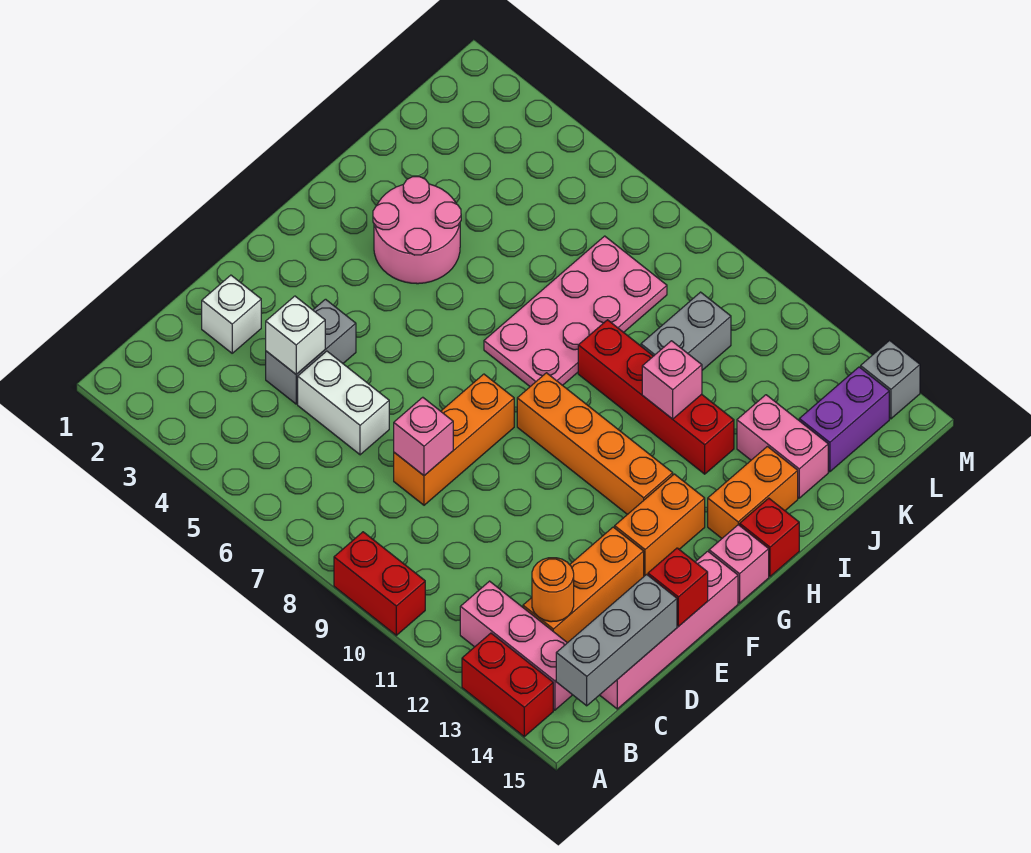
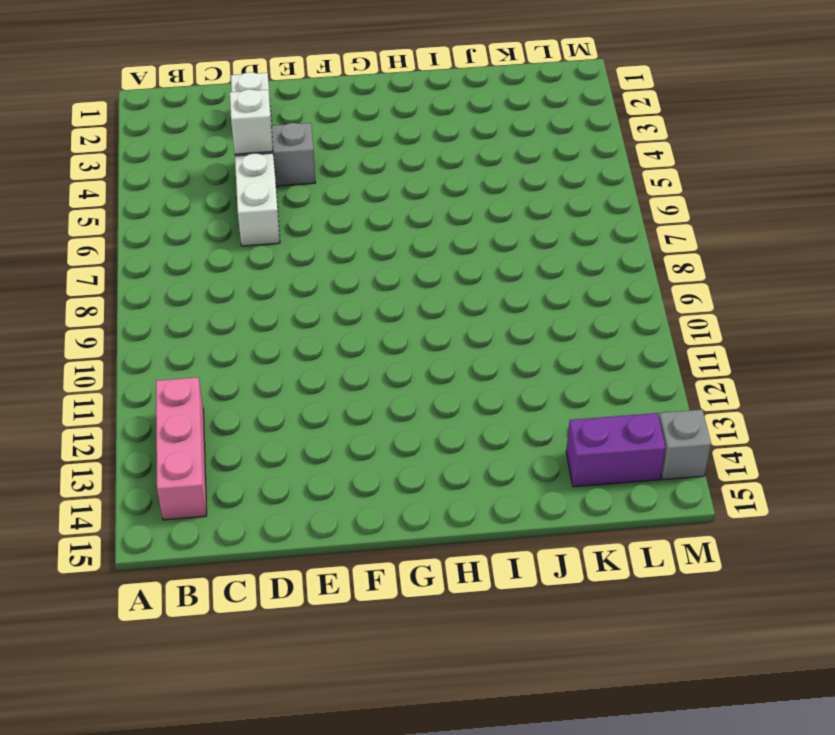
none -> red brick A9:A10 level 1
none -> red brick A13:A14 level 1
none -> orange brick C13:E13 level 1

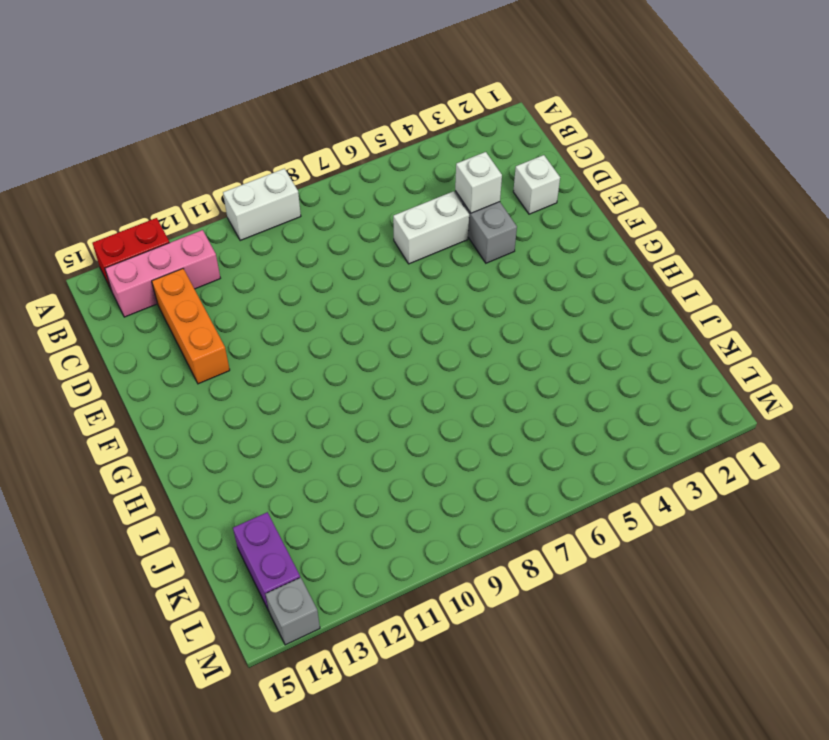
white brick A9:A10 level 1 -> red brick A9:A10 level 1
none -> pink brick C15:F15 level 1
none -> orange brick D8:F8 level 1
none -> orange brick F13:G13 level 1

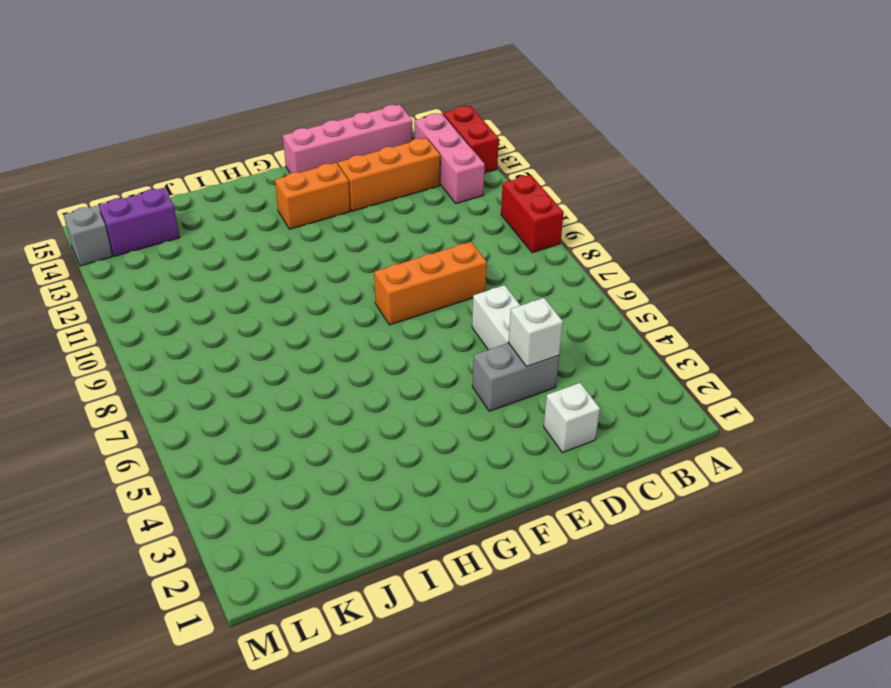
none -> orange brick G9:G12 level 1
none -> pink brick G15 level 1
none -> pink round brick H3:I4 level 1

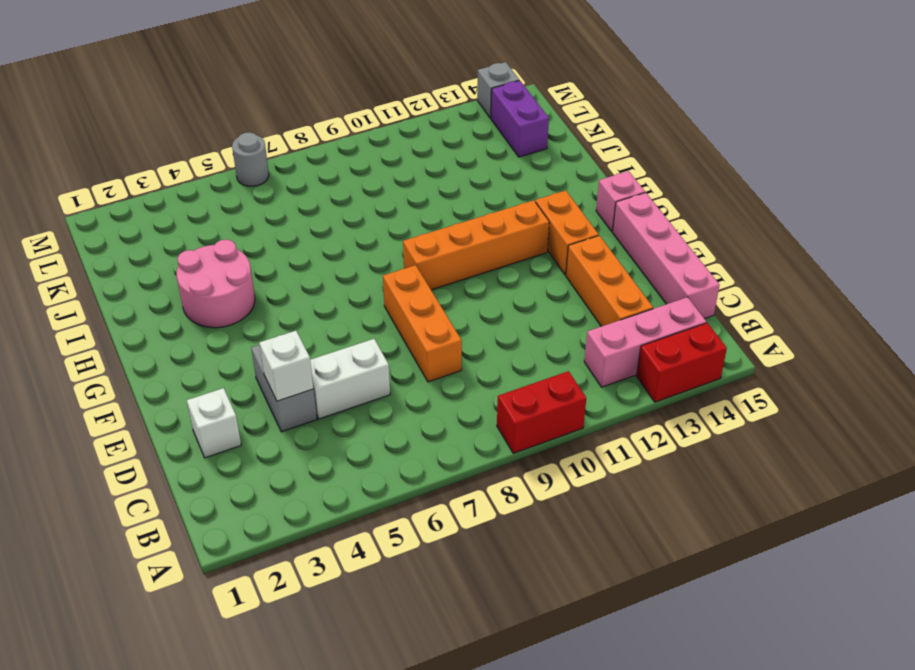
grey round brick M6 level 1 -> none
none -> pink plate H7:K8 level 1
none -> orange brick H14:I14 level 1
none -> red brick H15 level 1

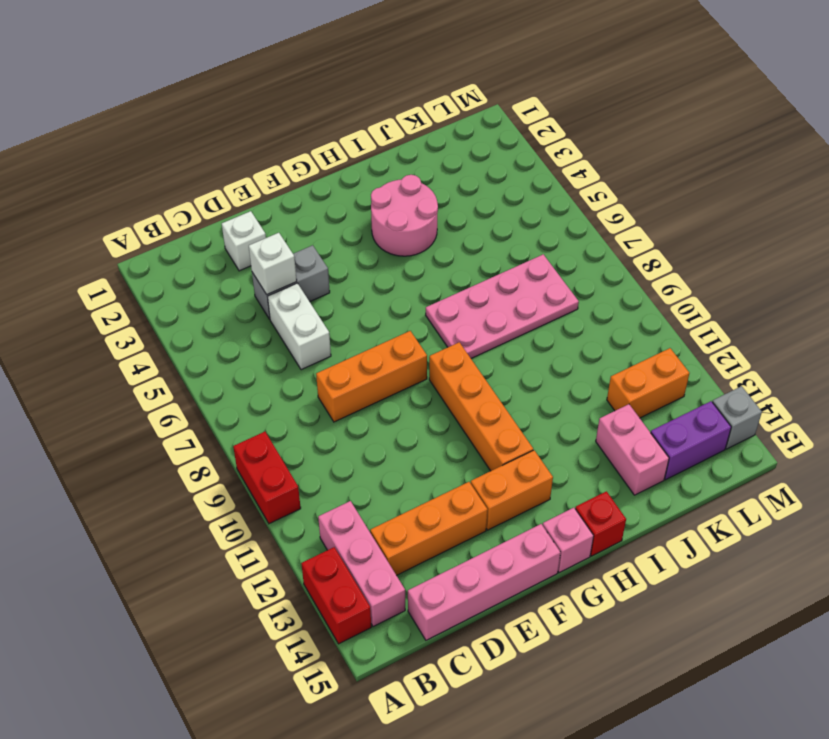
orange brick K12:L12 level 1 -> orange brick H14:I14 level 1
none -> red brick I9:I12 level 1
none -> grey brick J10:K10 level 1
none -> grey brick B15:D15 level 2

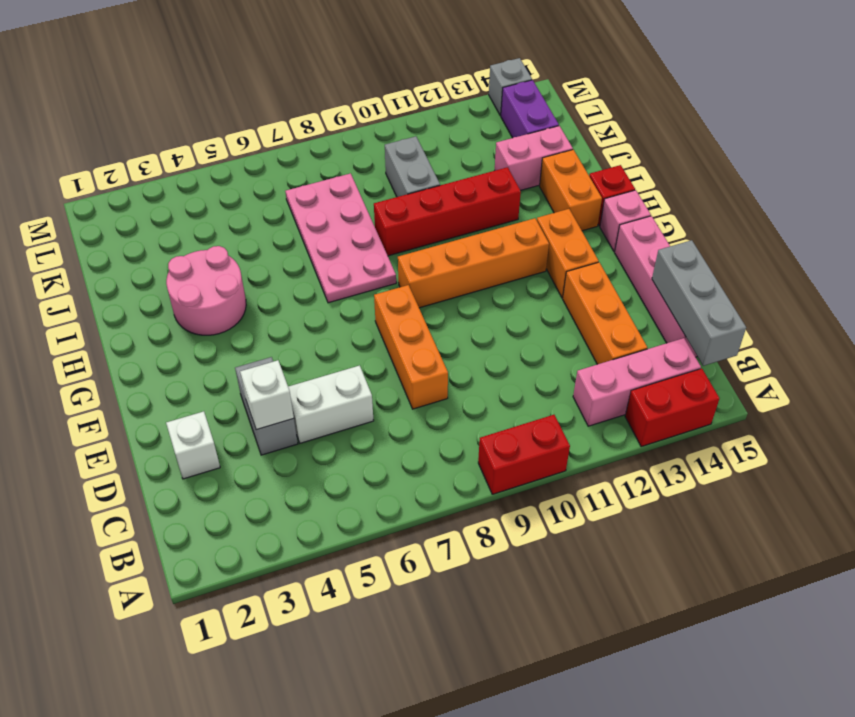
none -> orange round brick C13 level 2
none -> pink brick D8 level 2
none -> red brick E15 level 2

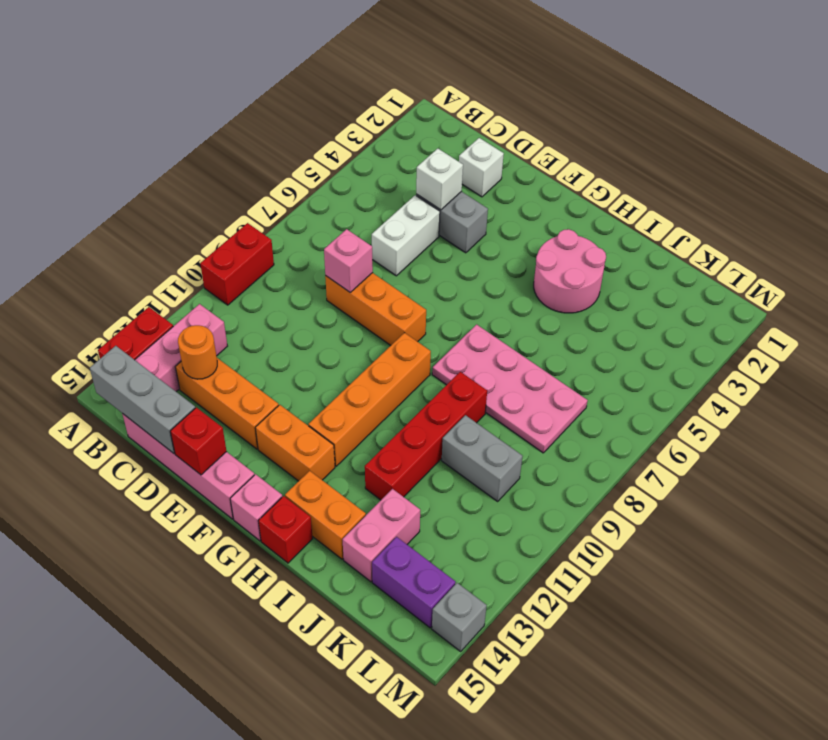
none -> pink brick I11 level 2

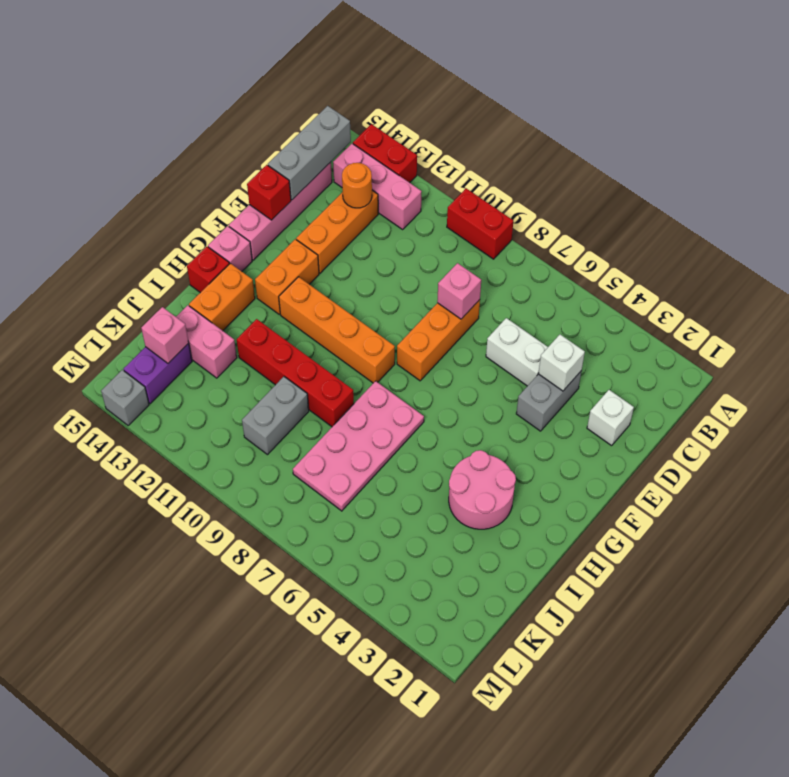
pink brick K14 level 2 -> pink brick I11 level 2

